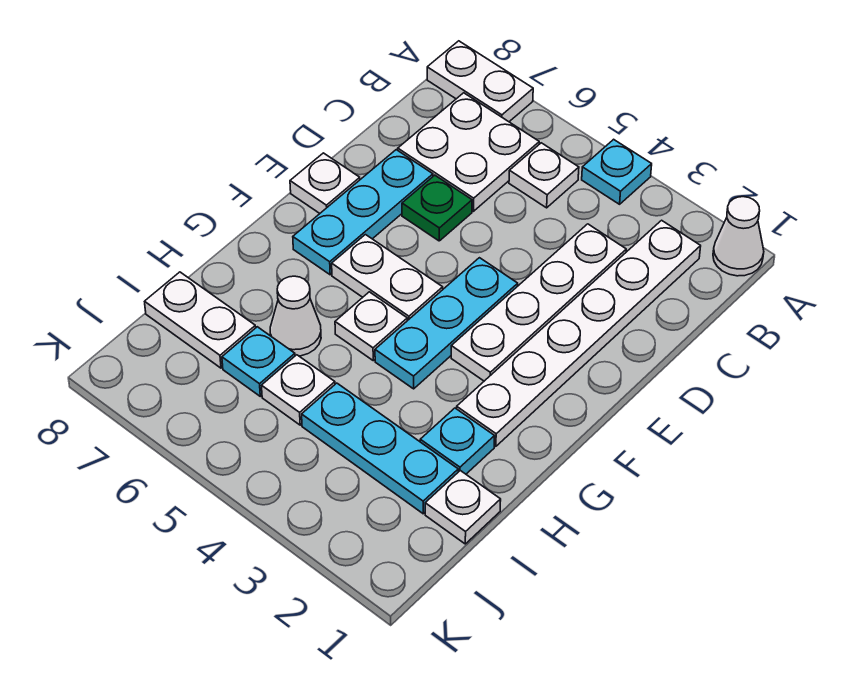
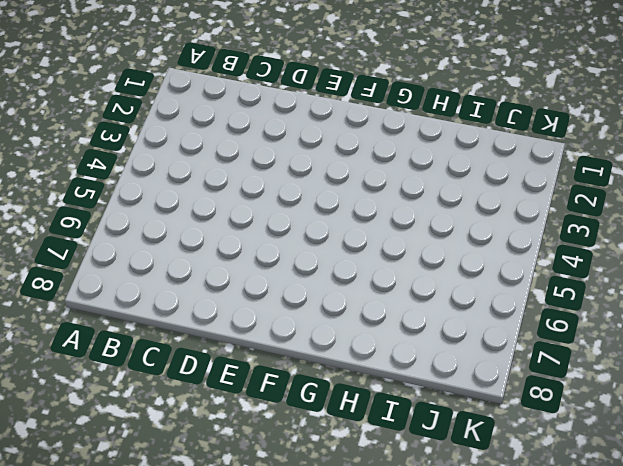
none -> white cone A1 level 1
none -> cyan plate A4 level 1
none -> white plate A7:A8 level 1

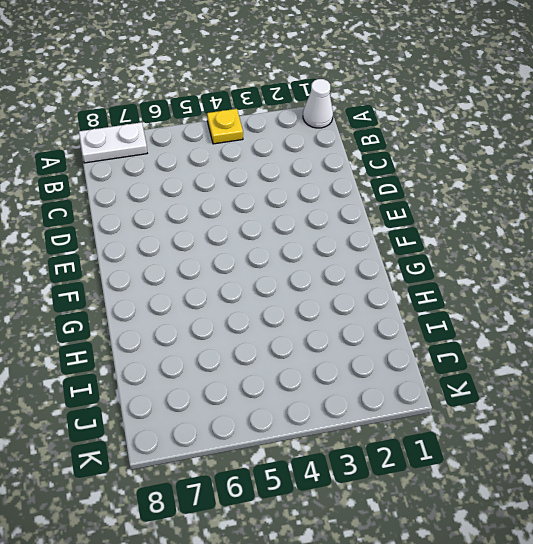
yellow plate A4 level 1 -> cyan plate A4 level 1
none -> white plate B2:G2 level 1
none -> white plate B5 level 1
none -> white plate B6:C7 level 1

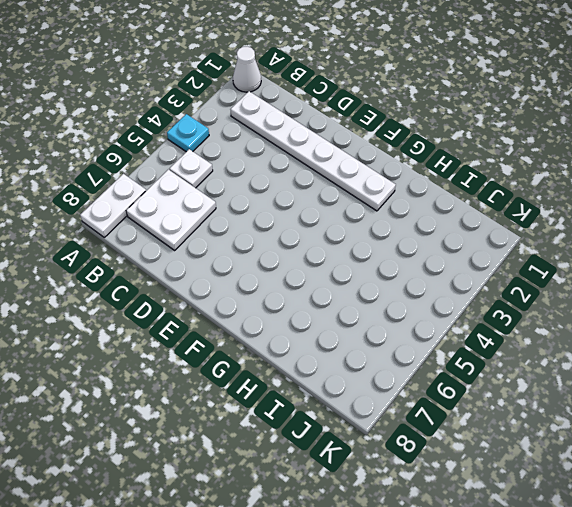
none -> white plate C3:F3 level 1
none -> green plate D6 level 1
none -> cyan plate D7:F7 level 1

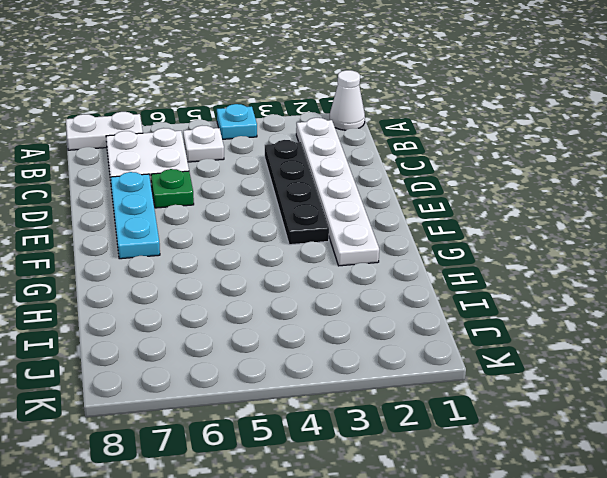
black plate C3:F3 level 1 -> white plate C3:F3 level 1
none -> cyan plate E4:G4 level 1
none -> white plate E8 level 1
none -> white plate F5:F6 level 1

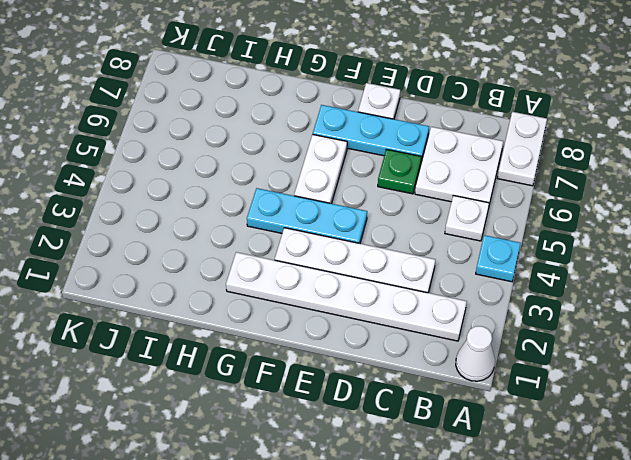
none -> white plate G5 level 1
none -> cyan plate H2 level 1
none -> white cone H6 level 1

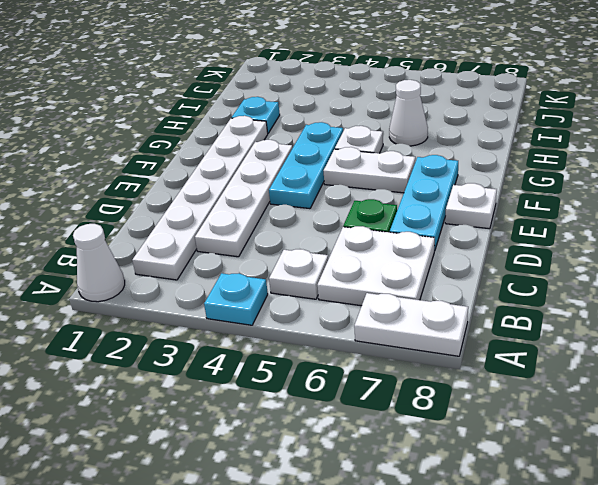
none -> white plate I1 level 1
none -> cyan plate I2:I4 level 1
none -> white plate I5 level 1

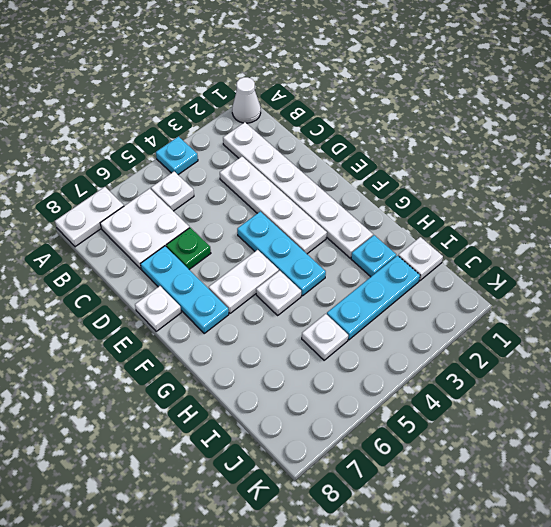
none -> white cone H6 level 1
none -> cyan plate I6 level 1
none -> white plate I7:I8 level 1

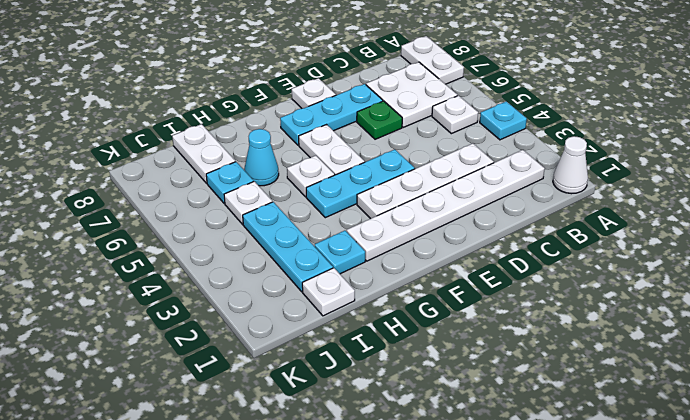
cyan cone H6 level 1 -> white cone H6 level 1

